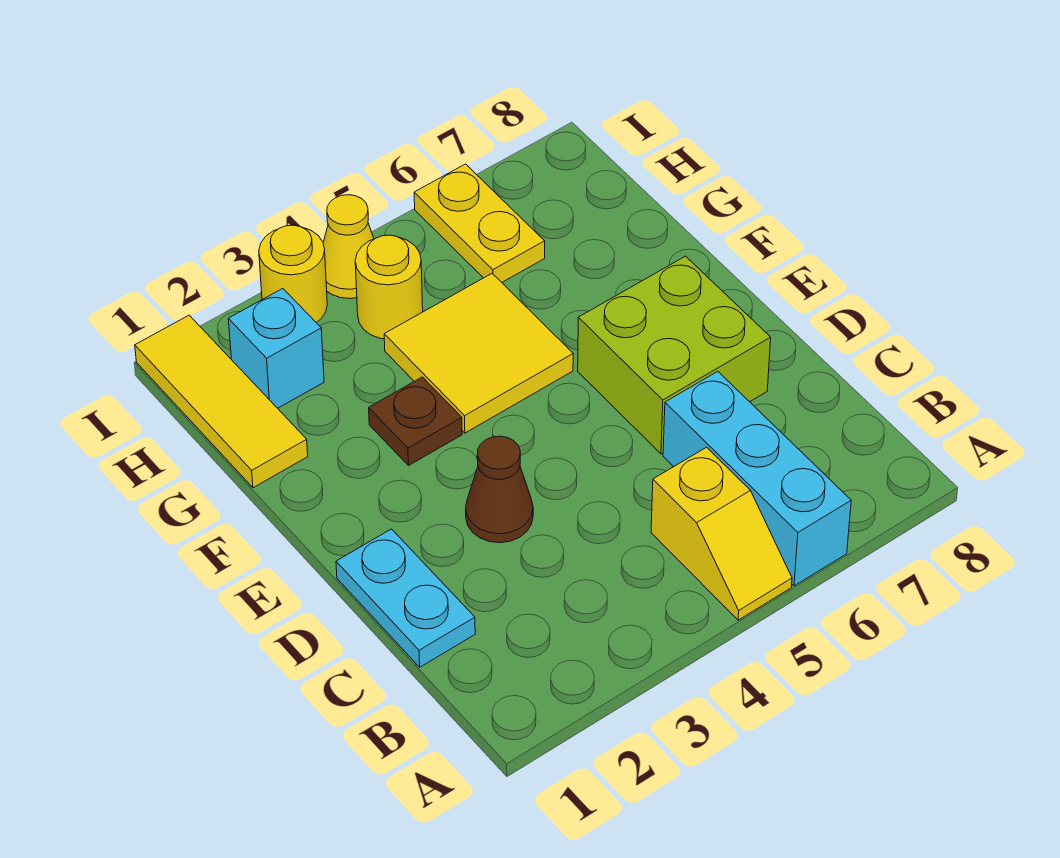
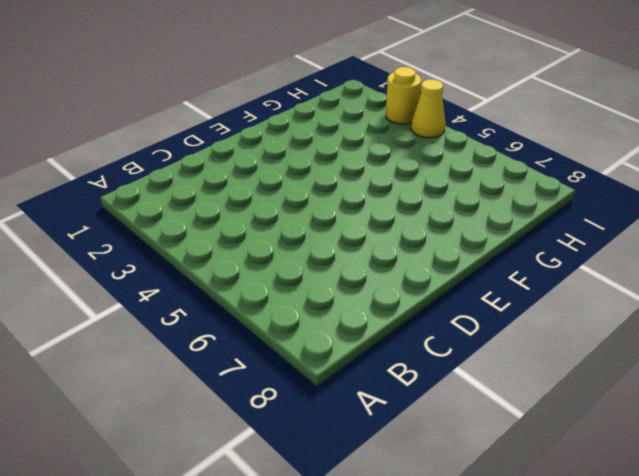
none -> yellow slope A5:B5 level 1 top B
none -> cyan brick A6:C6 level 1
none -> cyan plate C1:D1 level 1

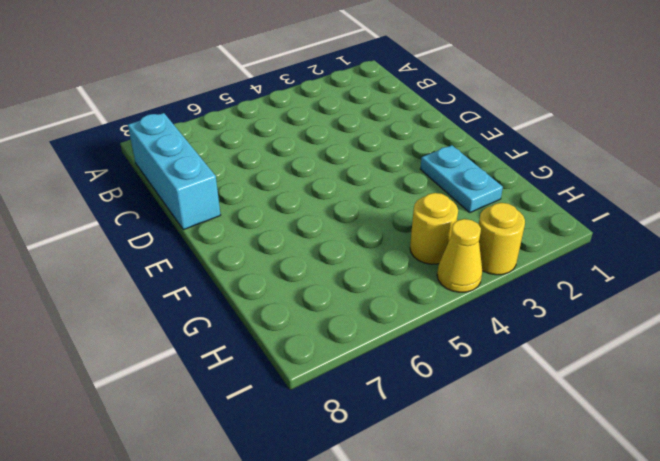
cyan brick B8:D8 level 1 -> cyan brick A6:C6 level 1
cyan plate F2:G2 level 1 -> cyan plate C1:D1 level 1
none -> yellow slope A5:B5 level 1 top B
none -> brown cone D3 level 1
none -> lime brick D6:E7 level 1

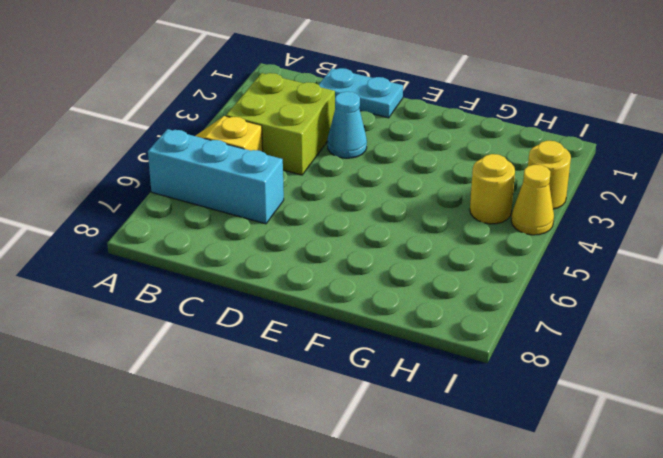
lime brick B3:C4 level 1 -> lime brick D6:E7 level 1
cyan cone D3 level 1 -> brown cone D3 level 1
none -> brown plate F3 level 1
none -> yellow tile F4:G5 level 1
none -> yellow tile G1:I1 level 1

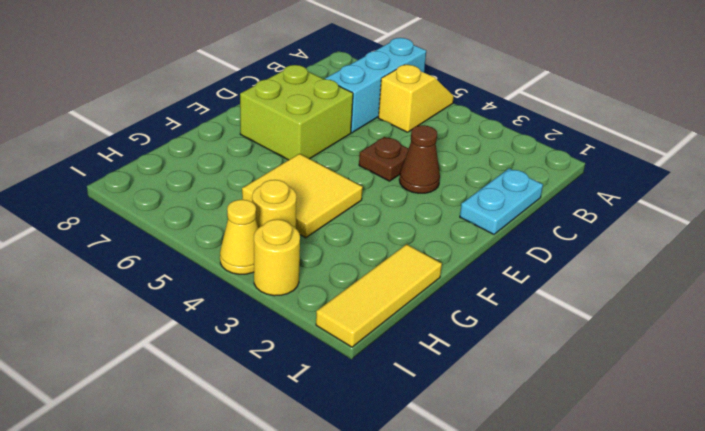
brown plate D4 level 1 -> brown plate F3 level 1
none -> cyan brick H2 level 1
none -> yellow plate H6:I6 level 1

